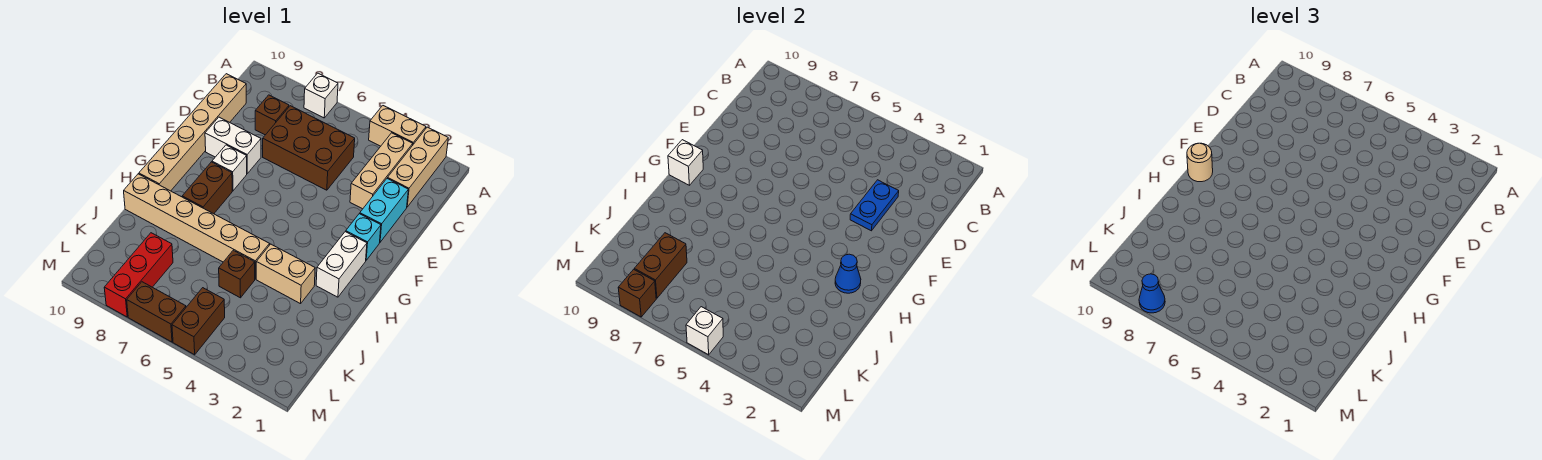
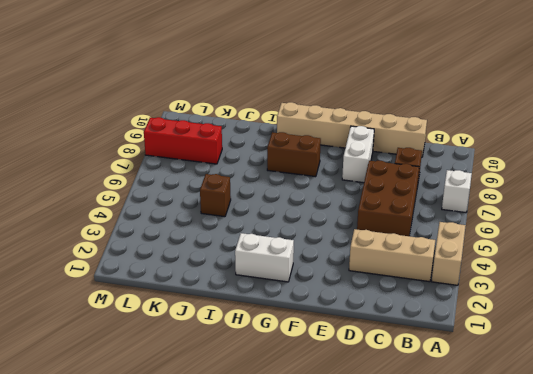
none -> tan brick A2:C2 level 1
none -> cyan brick D2:E2 level 1
none -> cyan brick F2 level 1

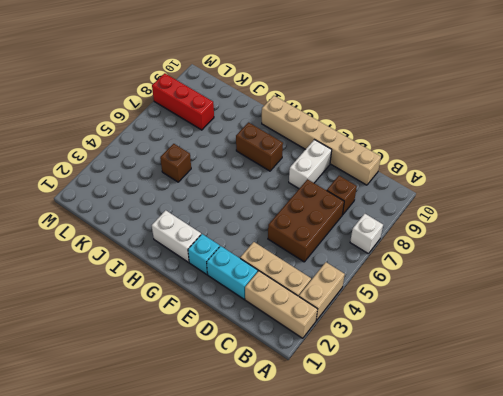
none -> white brick F8 level 1
none -> tan brick I3:I4 level 1
none -> tan brick I5:I10 level 1

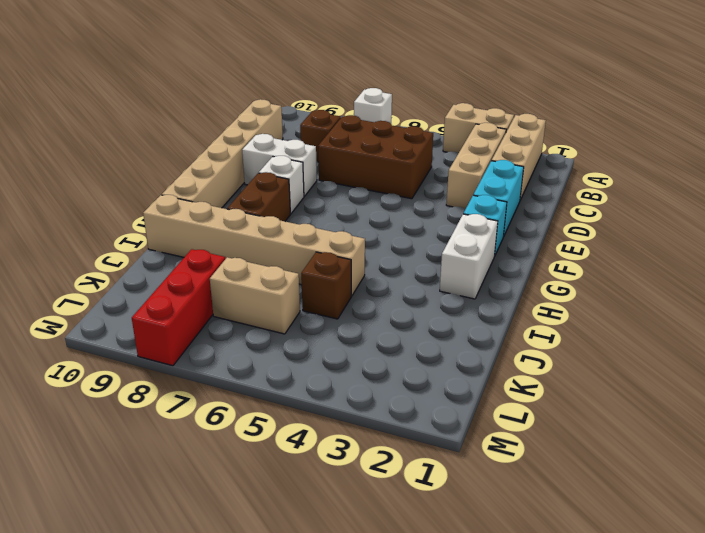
tan brick K6:K7 level 1 -> tan brick I3:I4 level 1
none -> brown brick L5:M5 level 1
none -> brown brick M6:M7 level 1
none -> blue plate D3:E3 level 2

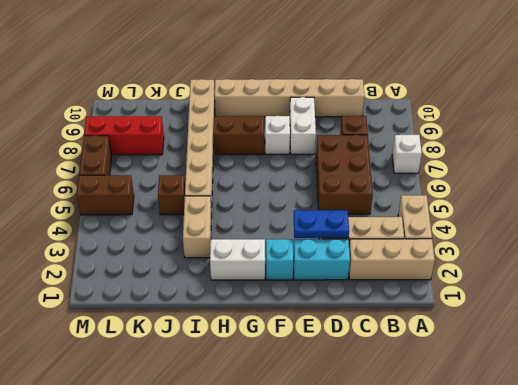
none -> white brick G10 level 2
none -> blue cone H2 level 2
none -> brown brick K8:L8 level 2

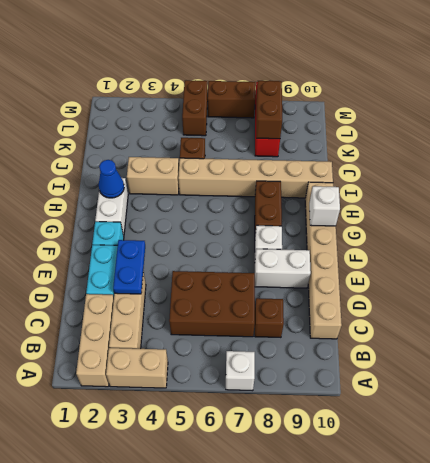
none -> white brick M5 level 2
none -> brown brick M8 level 2
none -> tan round brick G10 level 3

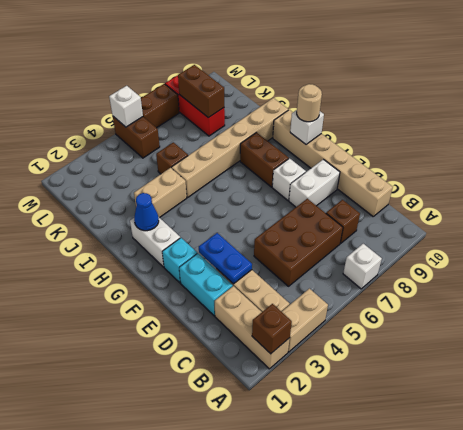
brown brick A2 level 2 -> brown brick M8 level 2
none -> blue cone M8 level 3

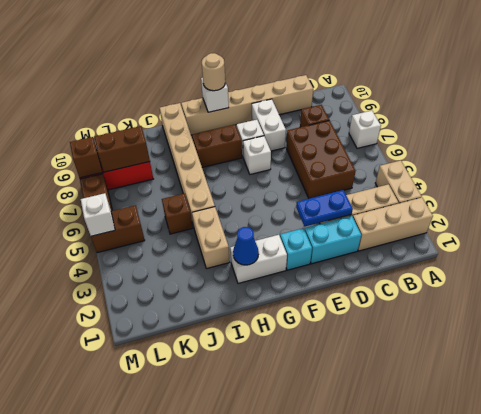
white brick F7 level 1 -> none
none -> blue cone M8 level 3

